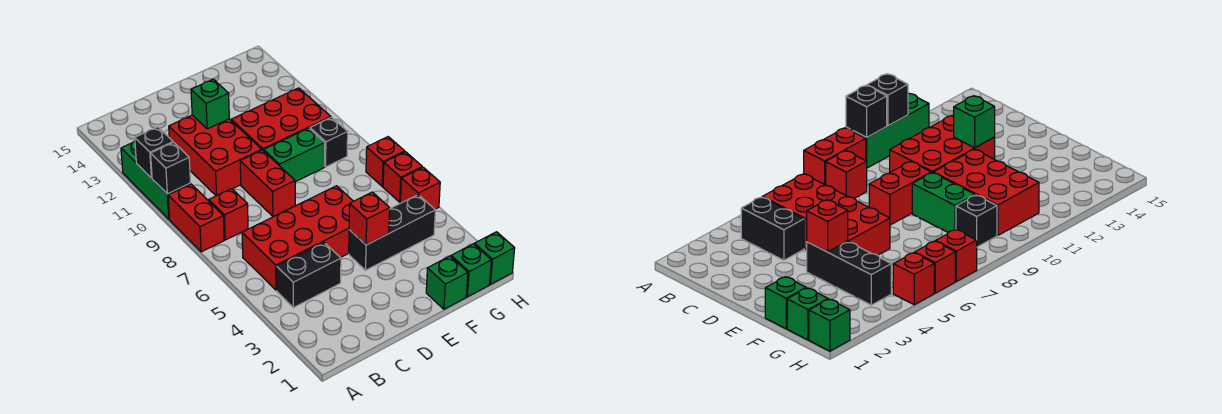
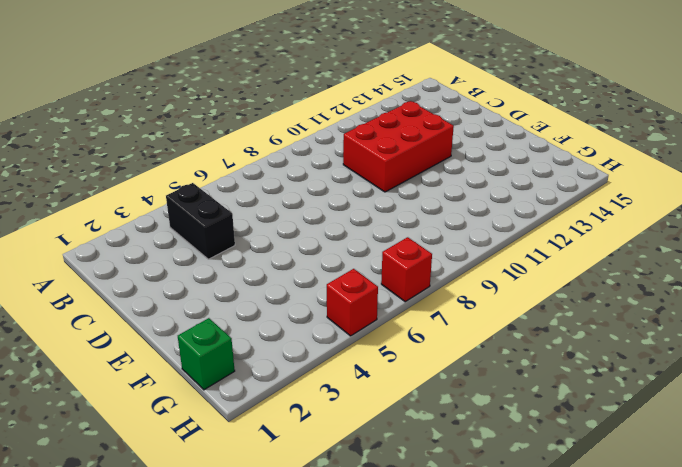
none -> red brick A8:A9 level 1
none -> green brick A10:A12 level 1
none -> red brick B5:E6 level 1

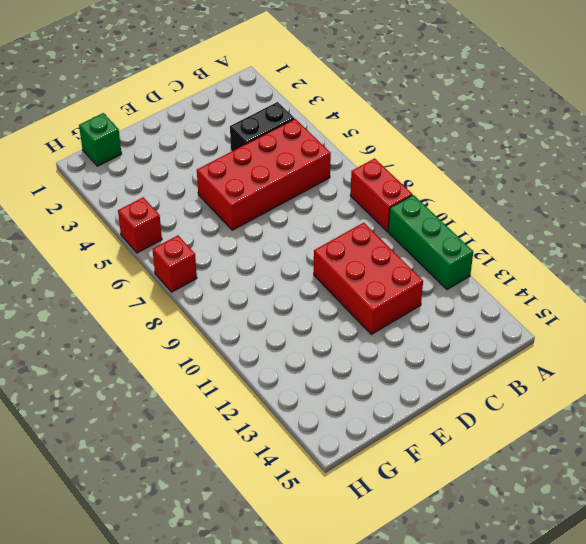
none -> red brick B8 level 1
none -> red brick D8:D9 level 1
none -> black brick E4:G4 level 1

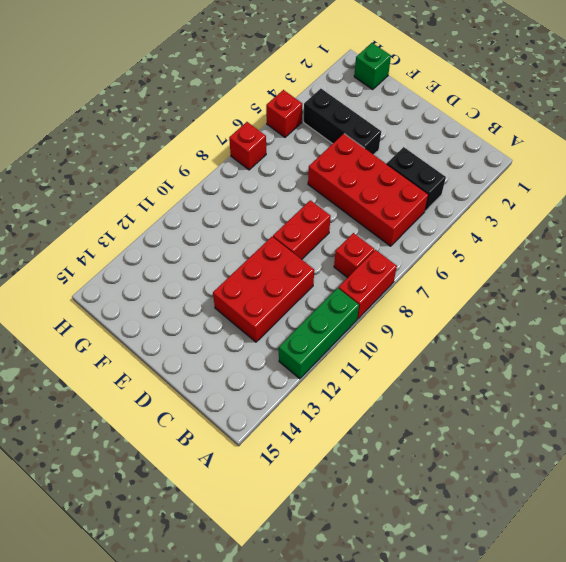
none -> green brick E9:F9 level 1
none -> red brick E10:G11 level 1
none -> green brick F1 level 1

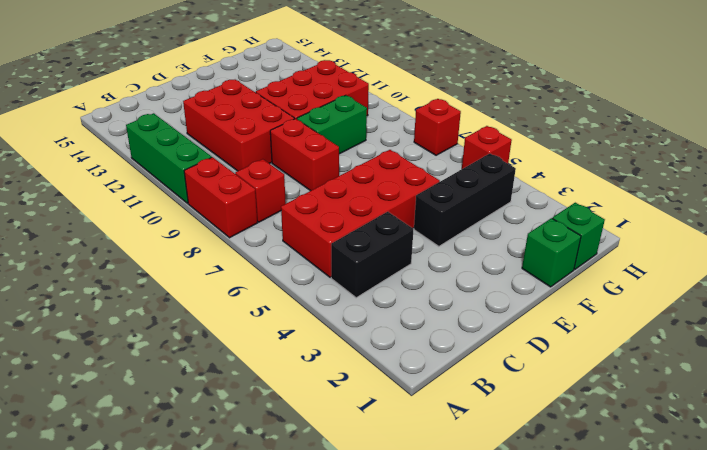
none -> black brick G9 level 1
none -> green brick H1 level 1
none -> red brick H6 level 1

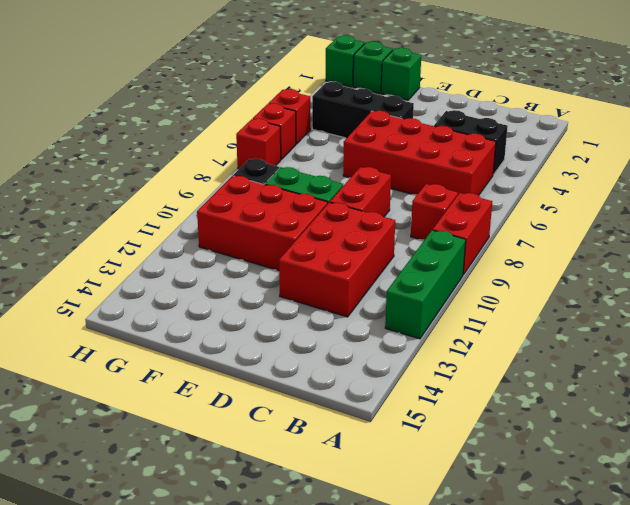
none -> black brick A10 level 2
none -> black brick A11 level 2
none -> green brick D12 level 2

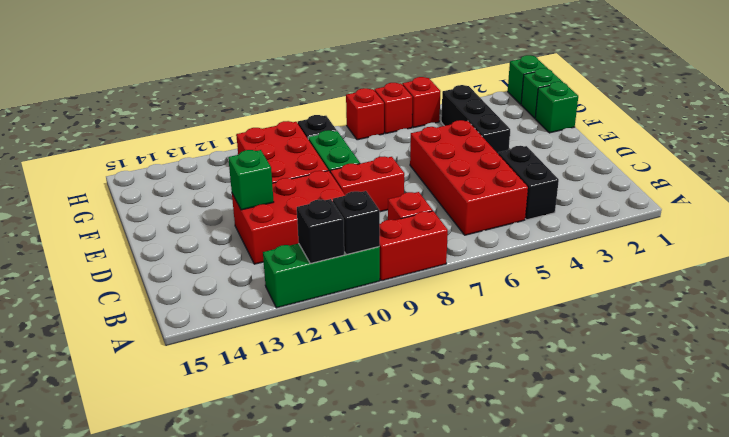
none -> red brick E4 level 2

